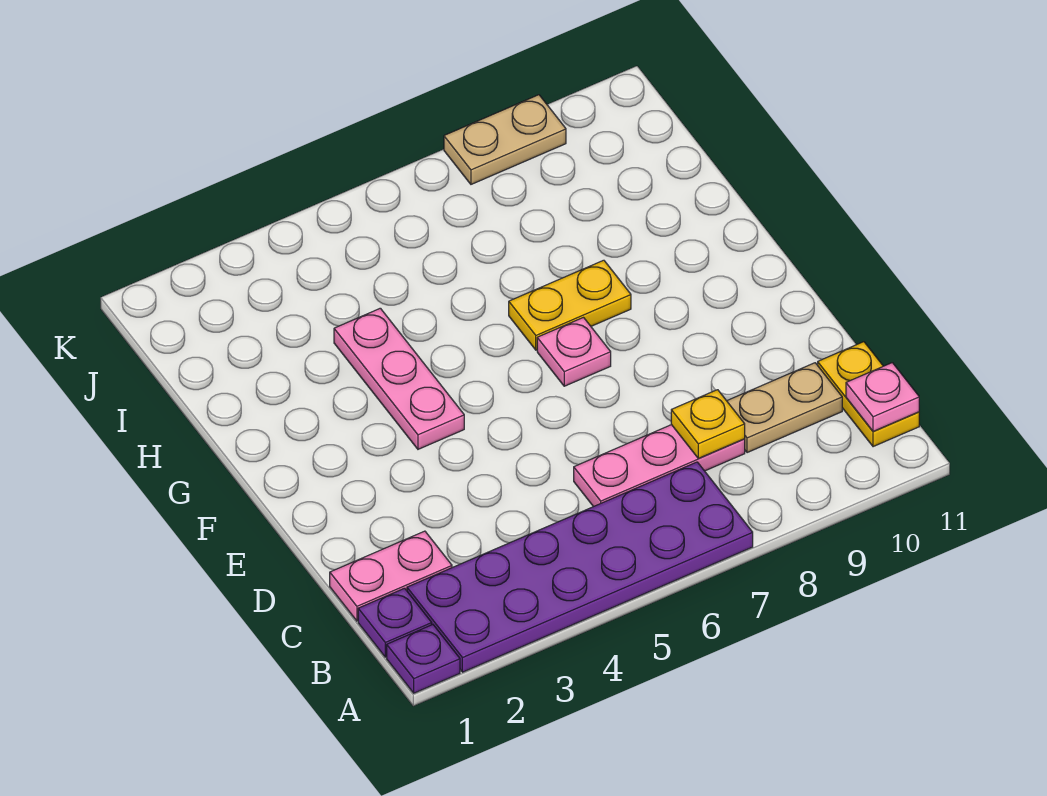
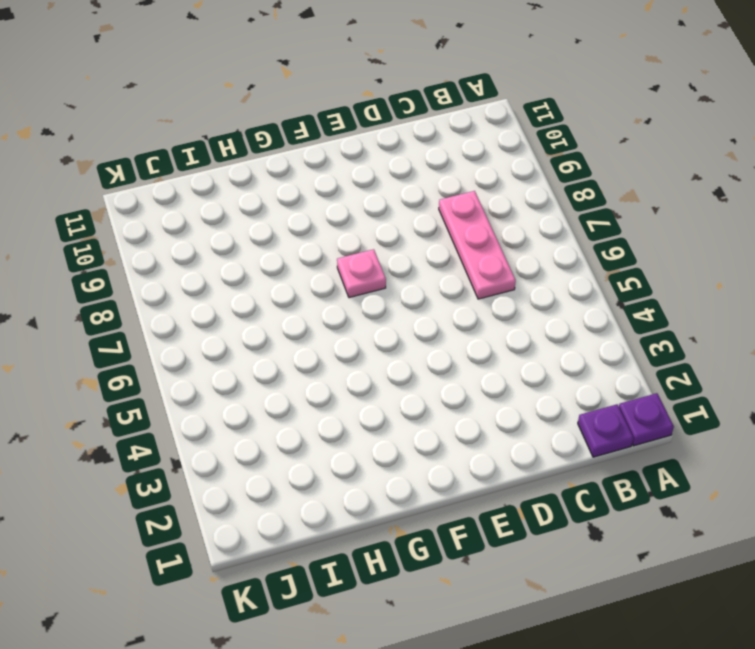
none -> purple plate A2:B7 level 1
none -> yellow plate B11:C11 level 1
none -> pink plate C1:C2 level 1

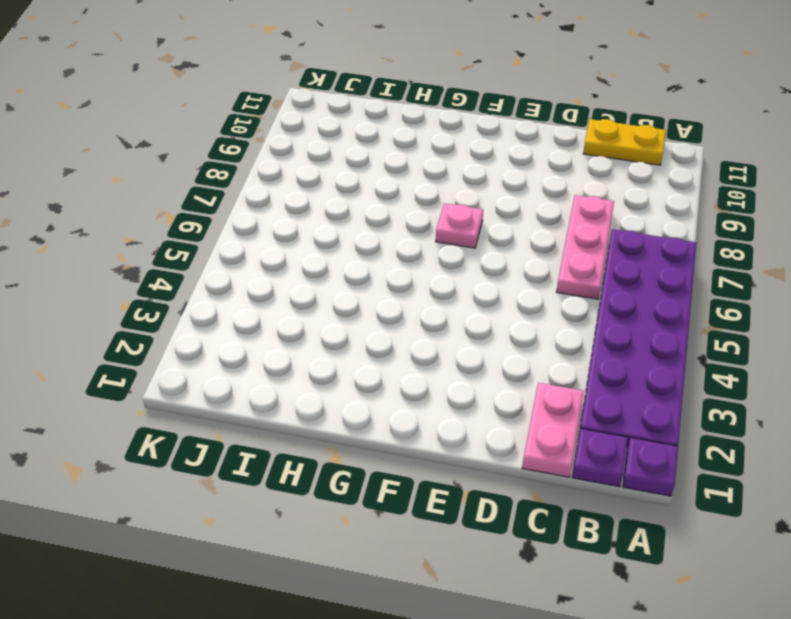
none -> tan plate C9:C10 level 1
none -> pink plate F4:H4 level 1
none -> yellow plate G7:G8 level 1

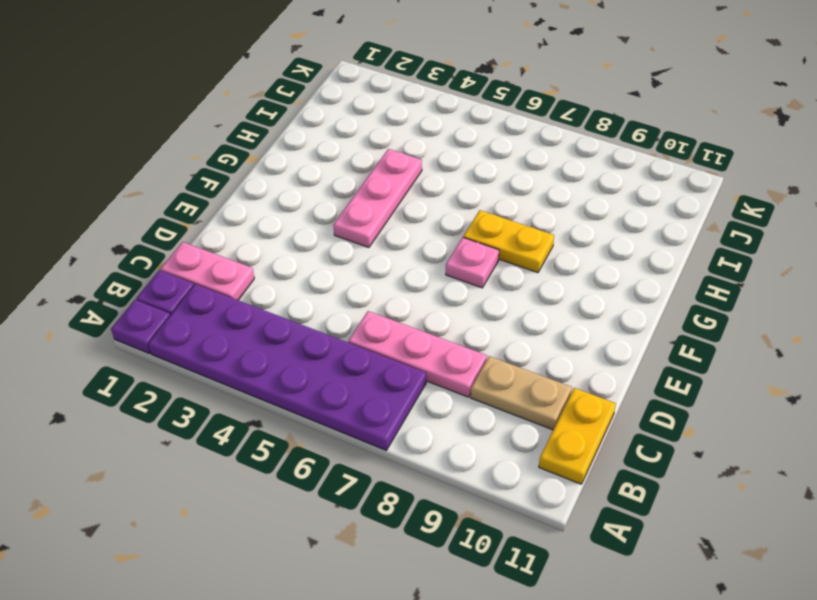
none -> tan plate K8:K9 level 1
none -> pink plate B11 level 2
none -> yellow plate C8 level 2

